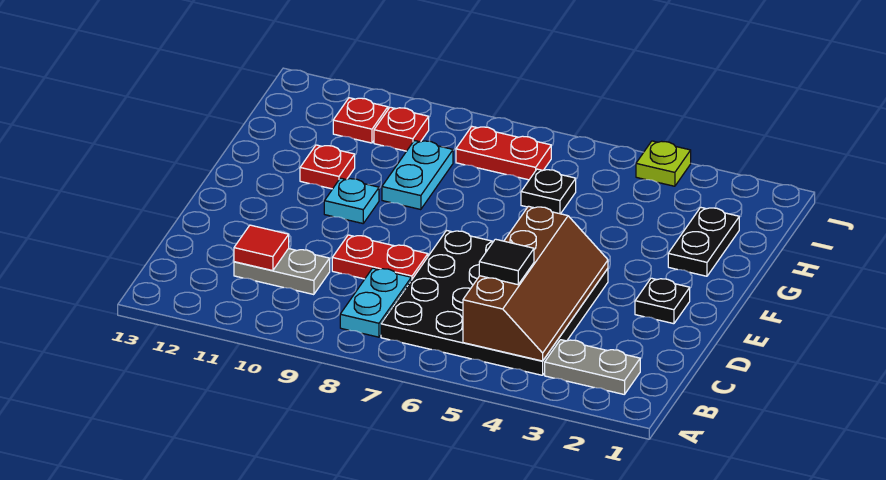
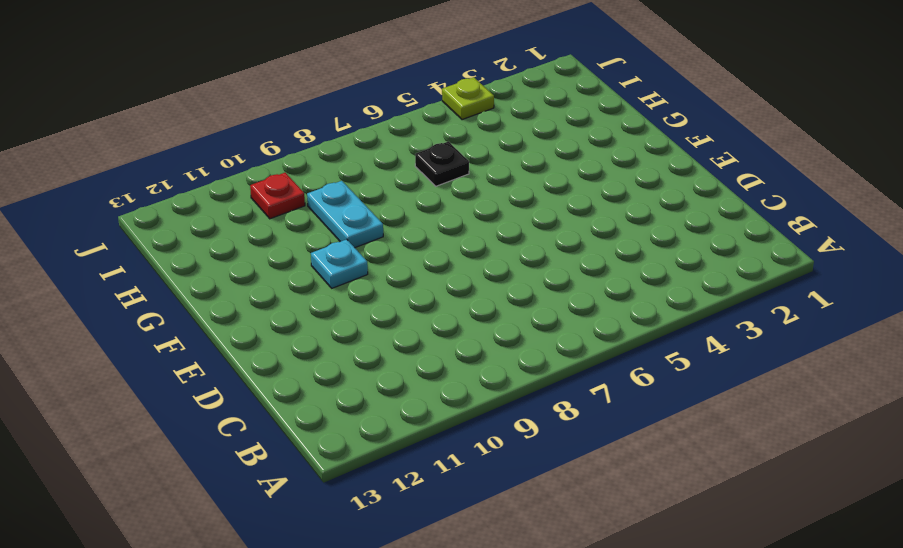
none -> grey plate B2:B3 level 1
none -> black plate B4:E7 level 1
none -> cyan plate B8:C8 level 1

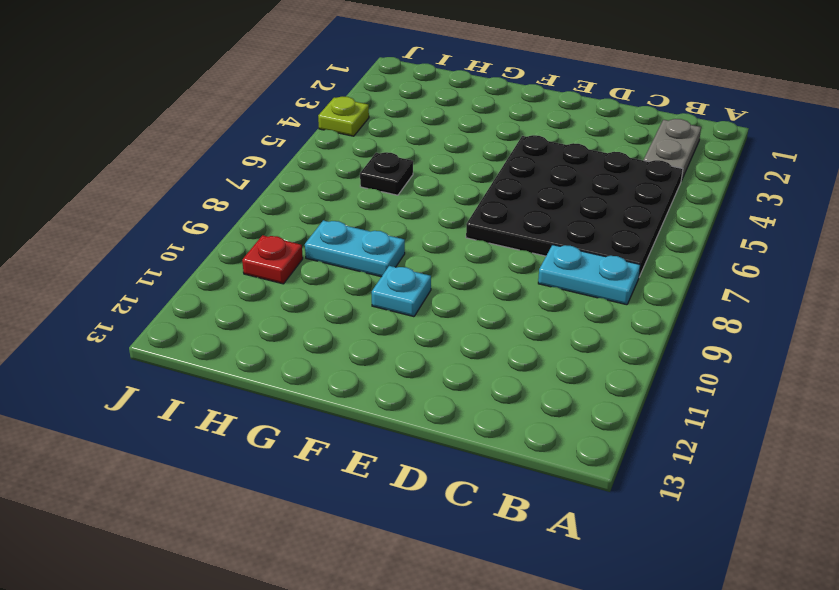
none -> grey plate C10:C11 level 1
none -> red plate D8:D9 level 1
none -> black plate E2 level 1

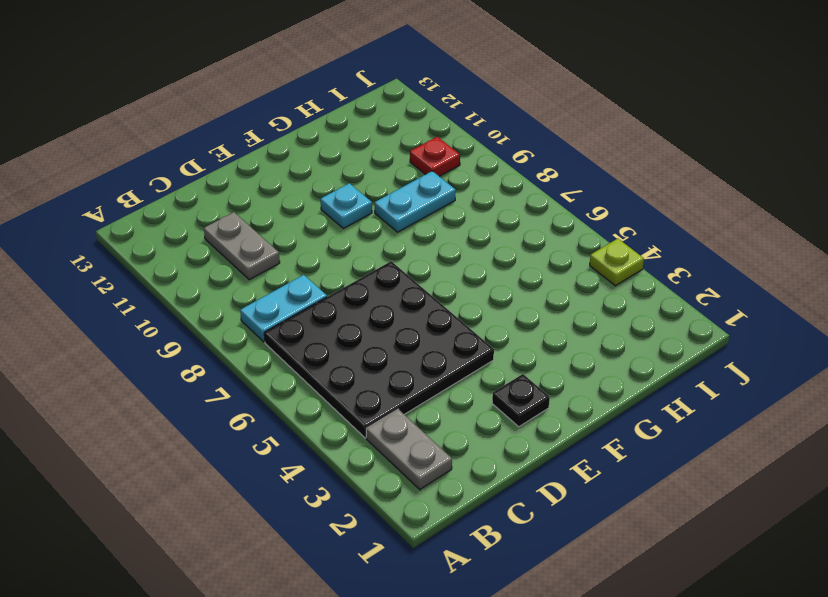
none -> red plate D8:D9 level 1
none -> black plate G2:H2 level 1
none -> red plate G11 level 1

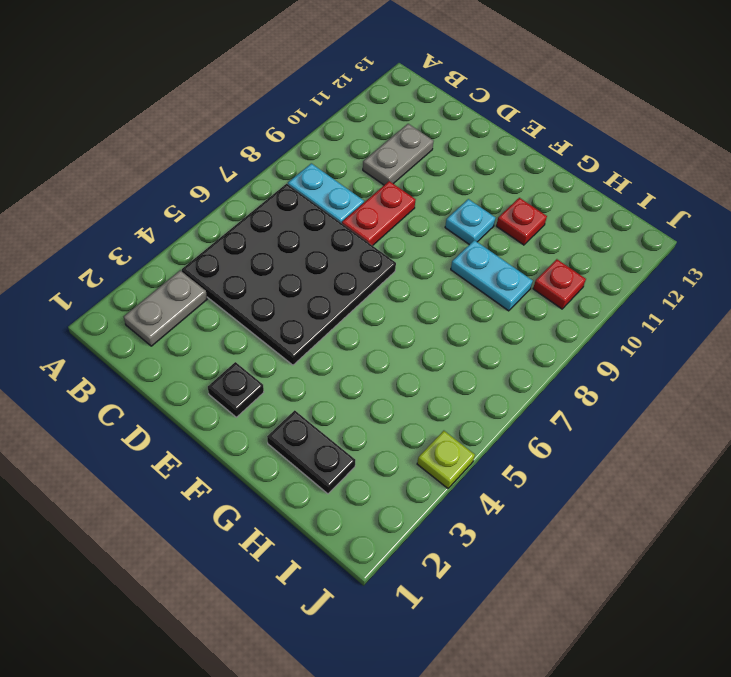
none -> black plate H6 level 1
none -> red plate I7:I8 level 1
none -> red plate I11 level 1

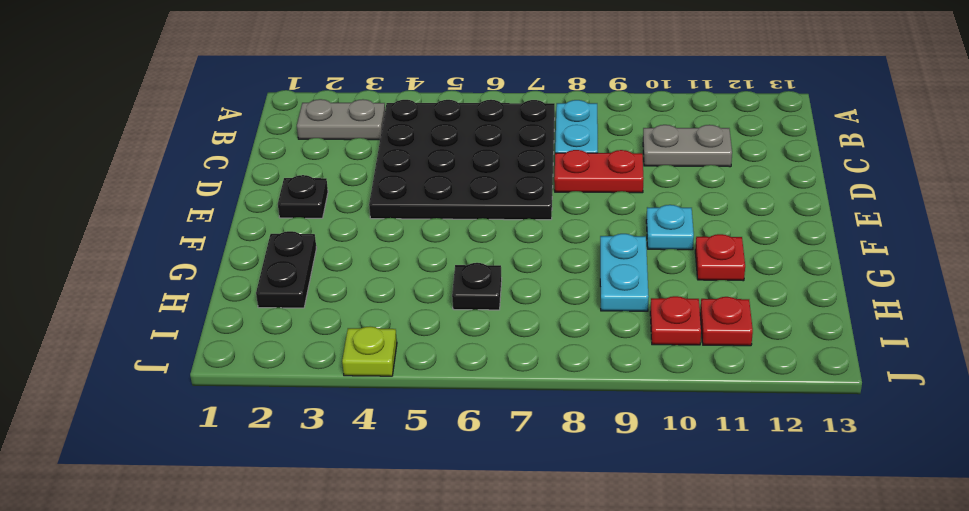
none -> red plate I7:I8 level 1
none -> brown slope B4:E5 level 2 top 5
none -> red tile C11 level 2

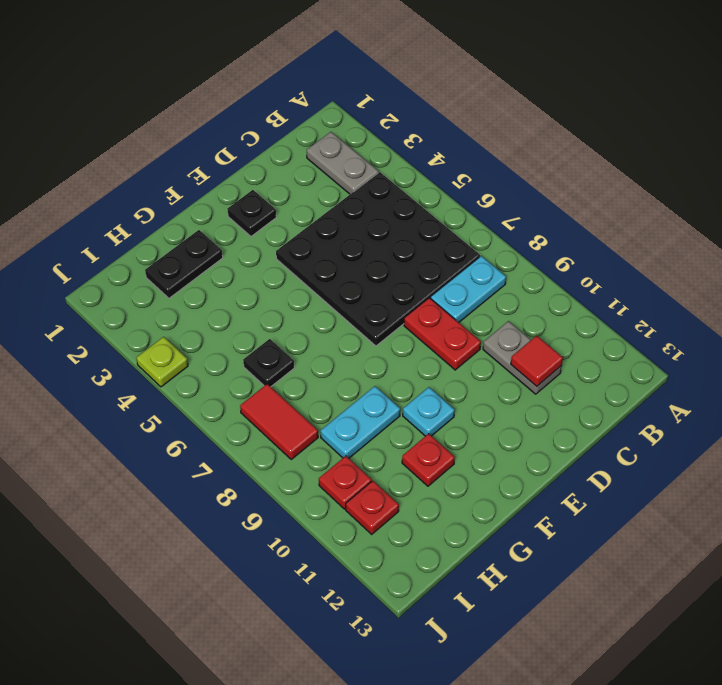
red tile I7:I8 level 1 -> red plate I7:I8 level 1
none -> brown slope B4:E5 level 2 top 5
none -> black tile C5 level 3

